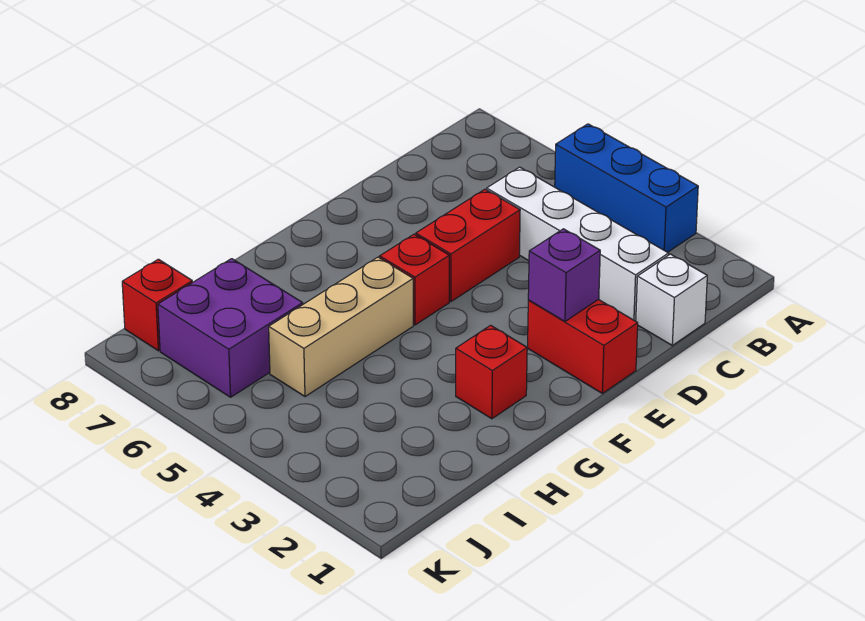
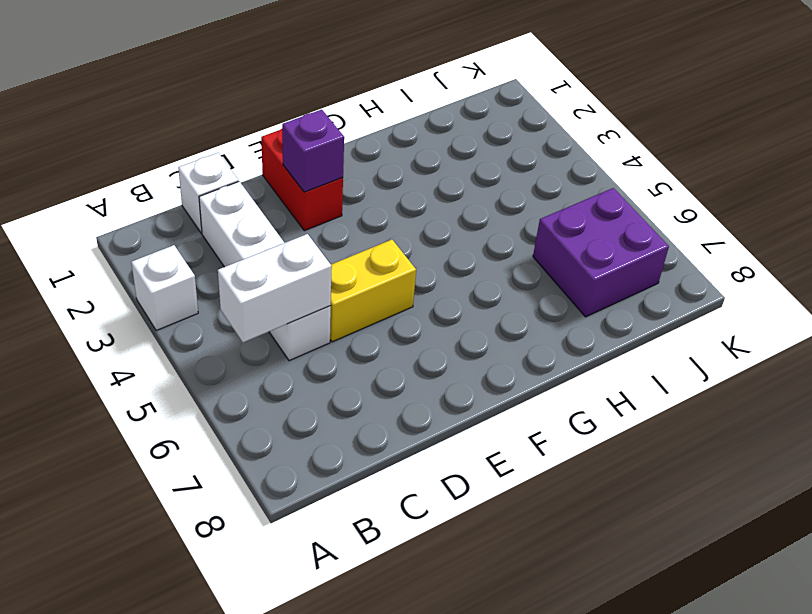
white brick A3 level 1 -> blue brick A3:A5 level 1
white brick B5:C5 level 2 -> none
yellow brick D5:E5 level 1 -> red brick D5:E5 level 1
none -> red brick F5 level 1
none -> red brick G2 level 1

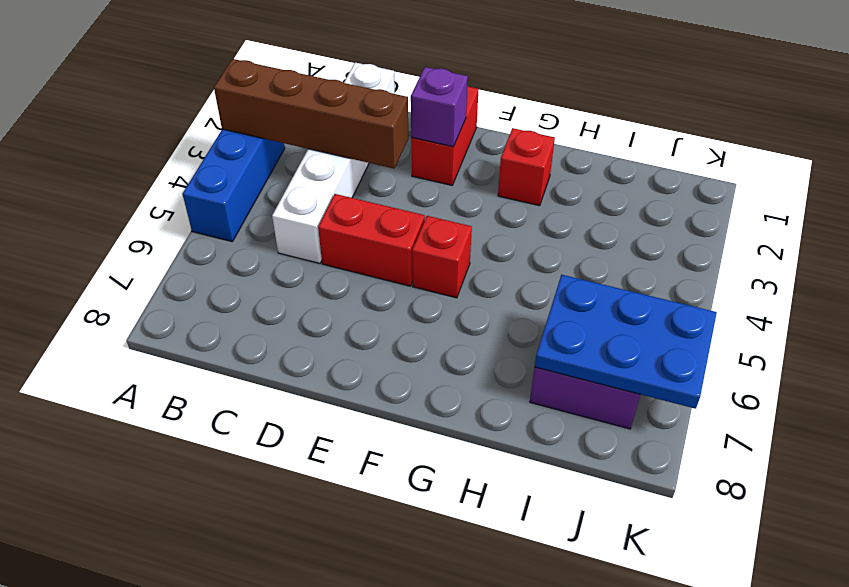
brown brick A3:D3 level 2 -> none
blue plate I6:K7 level 2 -> none
none -> tan brick G5:I5 level 1
none -> red brick J8 level 1

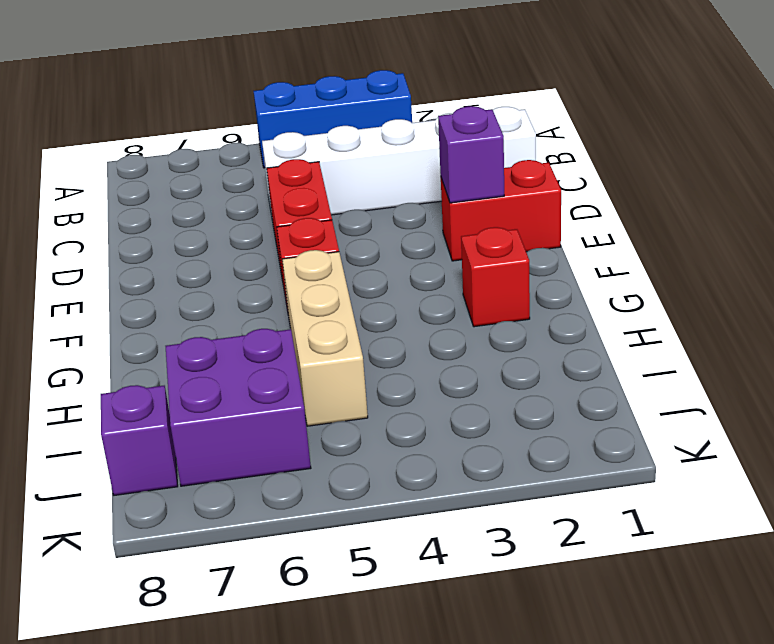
purple brick J8 level 1 -> red brick J8 level 1

